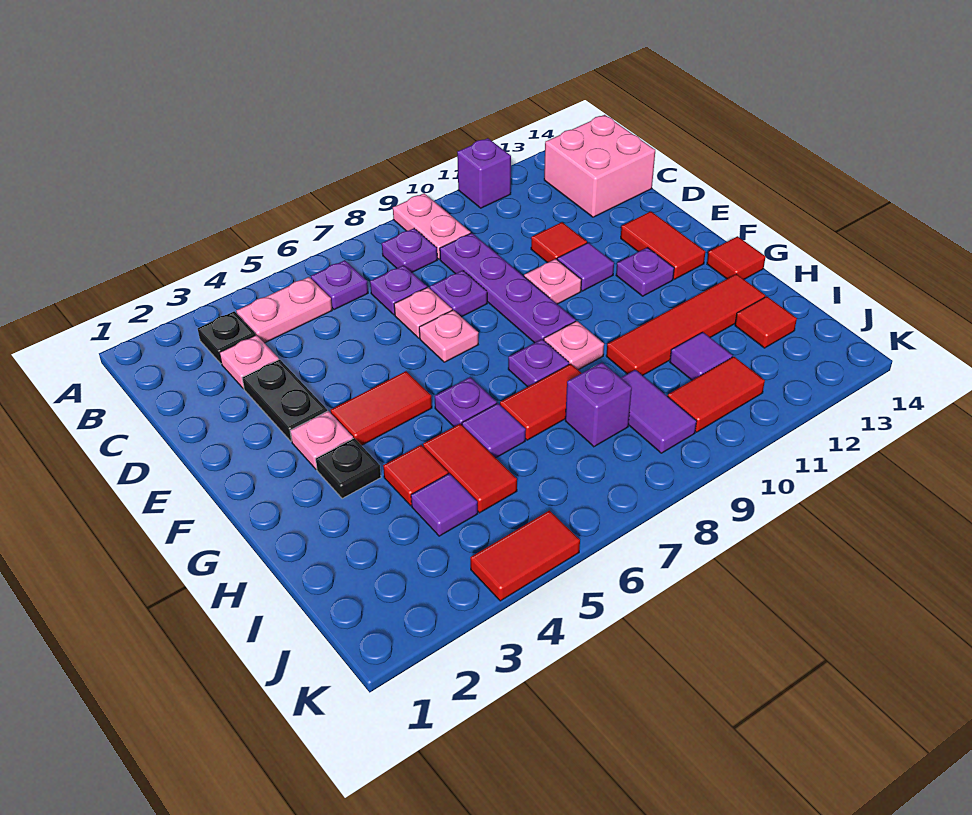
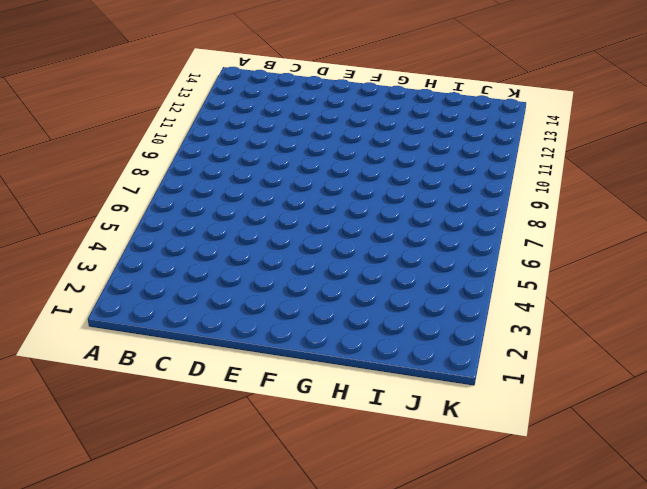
none -> pink plate A9:B9 level 1
none -> purple brick A11 level 1
none -> black plate B3 level 1
none -> pink plate B4:B5 level 1

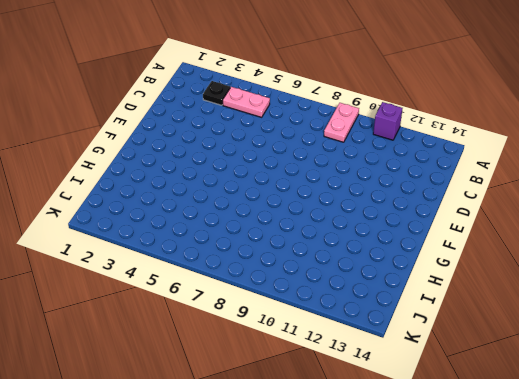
none -> purple plate B6 level 1
none -> purple plate B8 level 1
none -> pink brick B13:C14 level 1
none -> pink plate C3 level 1

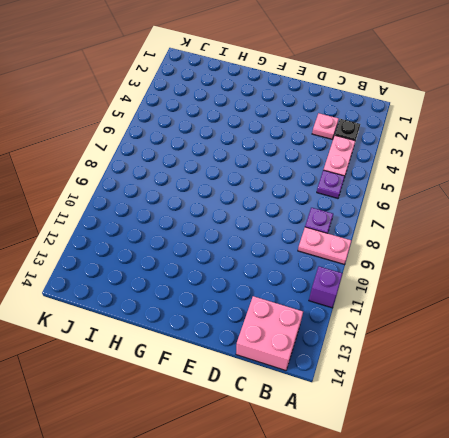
none -> purple plate C7 level 1
none -> purple plate C9:F9 level 1
none -> black plate D3:E3 level 1
none -> pink plate D7 level 1

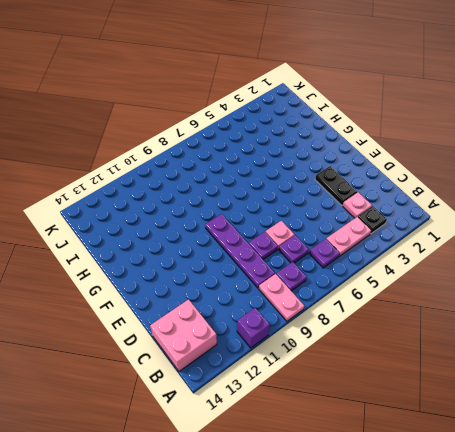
none -> red tile D11 level 1
none -> pink plate E7 level 1
none -> pink plate E10 level 1
none -> purple tile E11 level 1

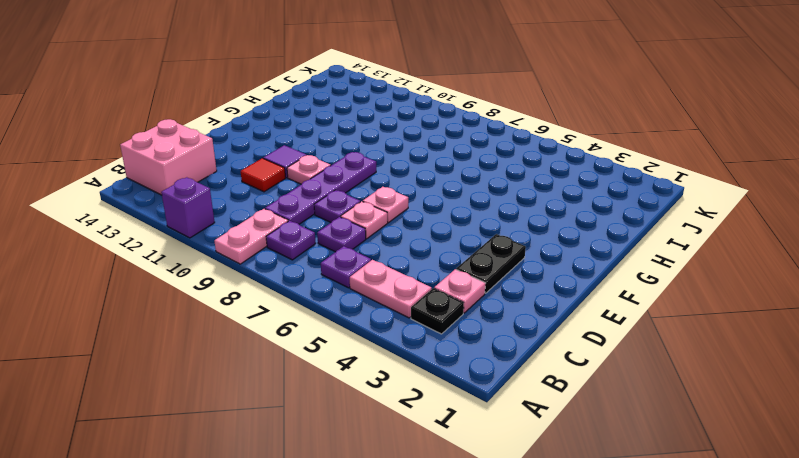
none -> red tile E13:F13 level 1
none -> pink plate F3 level 1
none -> red tile F4:F5 level 1
none -> purple plate F12 level 1

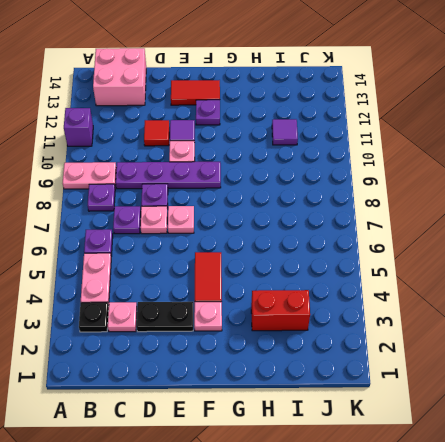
red brick H3:I3 level 1 -> none
none -> black plate G3 level 1
none -> purple plate G6 level 1
none -> purple plate G8 level 1
none -> pink plate G9 level 1

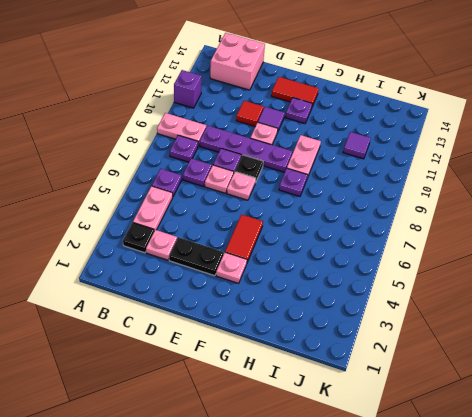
black plate E8 level 1 -> black plate G3 level 1
pink plate G9:G10 level 1 -> pink plate G9 level 1
none -> purple plate G6 level 1
none -> red tile G14 level 1
none -> red tile H4 level 1
none -> red tile H5:I5 level 1

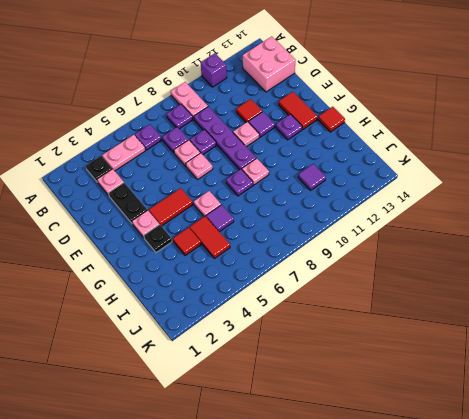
pink plate G6 level 1 -> purple plate G6 level 1
none -> red tile H7:H8 level 1
none -> red tile H10:H13 level 1
none -> purple tile I4 level 1
none -> purple brick I8 level 1

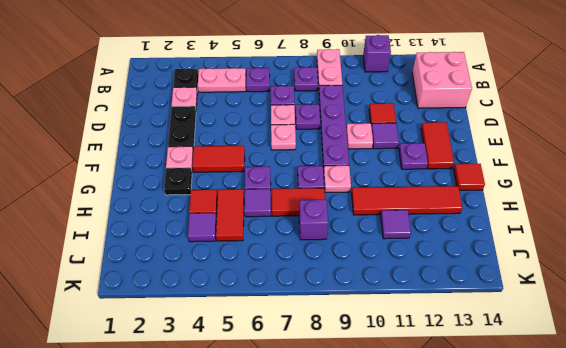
none -> purple tile I9:J9 level 1
none -> red tile I13 level 1
none -> red tile J10:J11 level 1
none -> red tile K4:K5 level 1

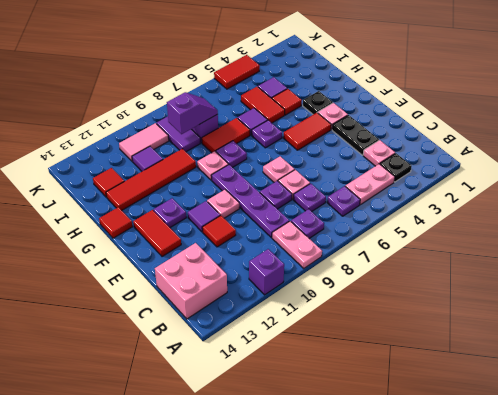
purple slope I8:I9 level 2 top 9 -> none
pink tile J10:J11 level 1 -> red tile J10:J11 level 1

